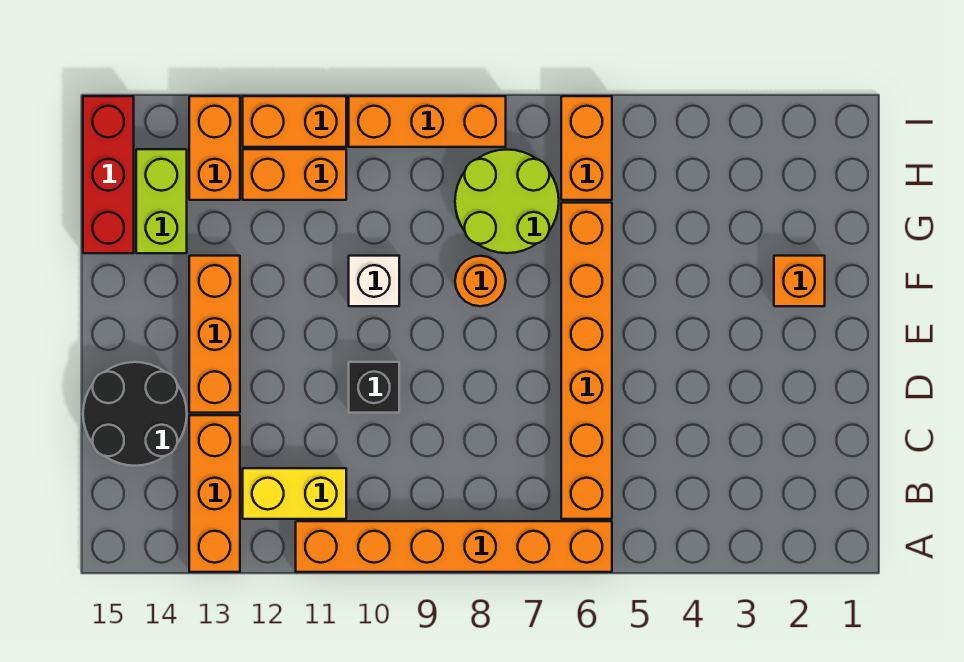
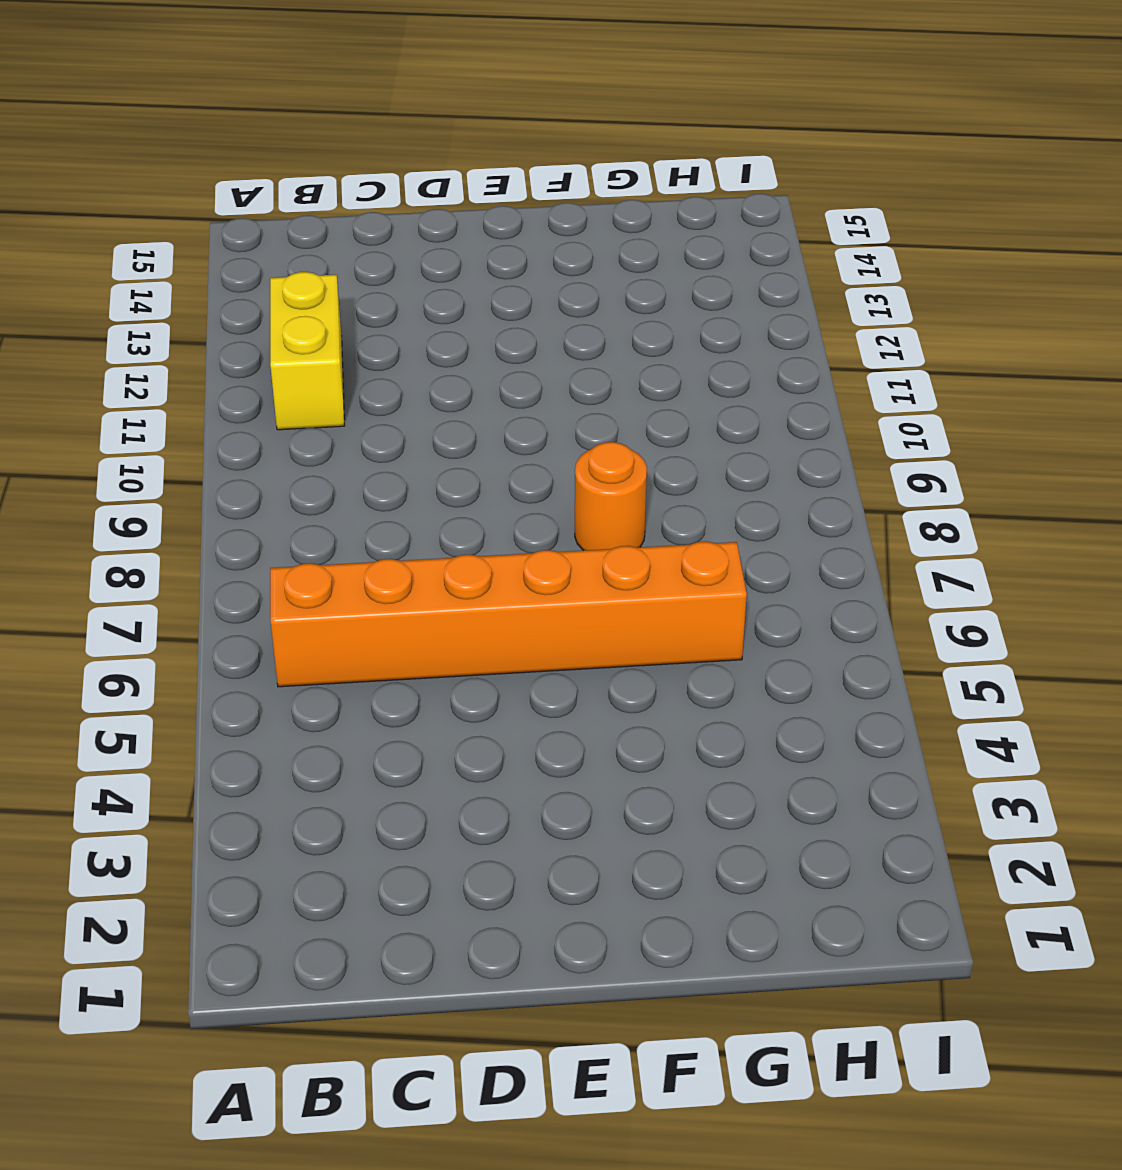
none -> orange brick A6:A11 level 1
none -> orange brick A13:C13 level 1
none -> black round brick C14:D15 level 1

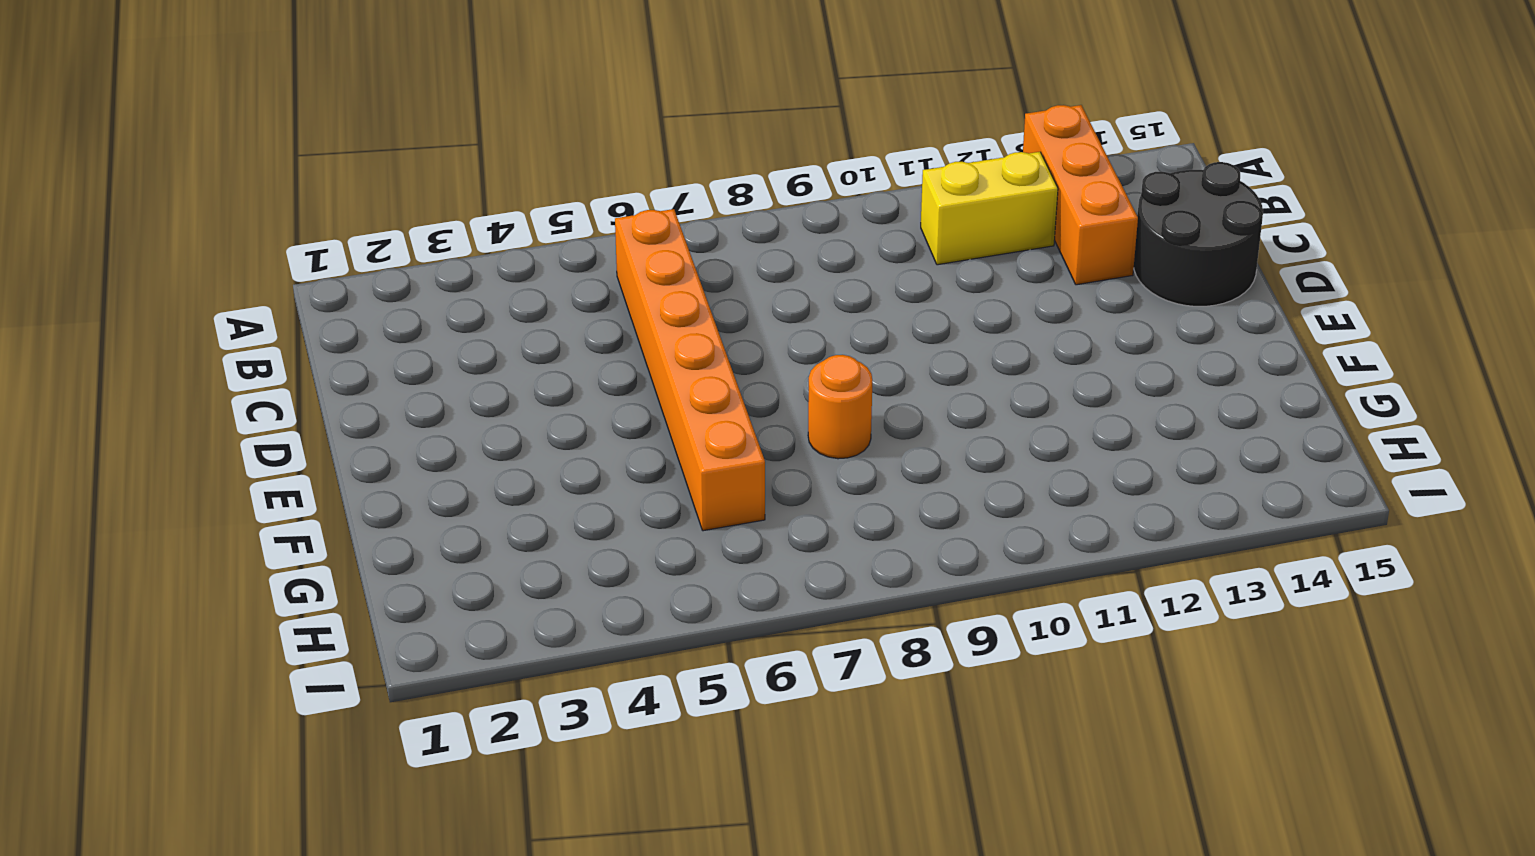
none -> orange brick A6:A11 level 1
none -> black brick D10 level 1
none -> orange brick D13:F13 level 1

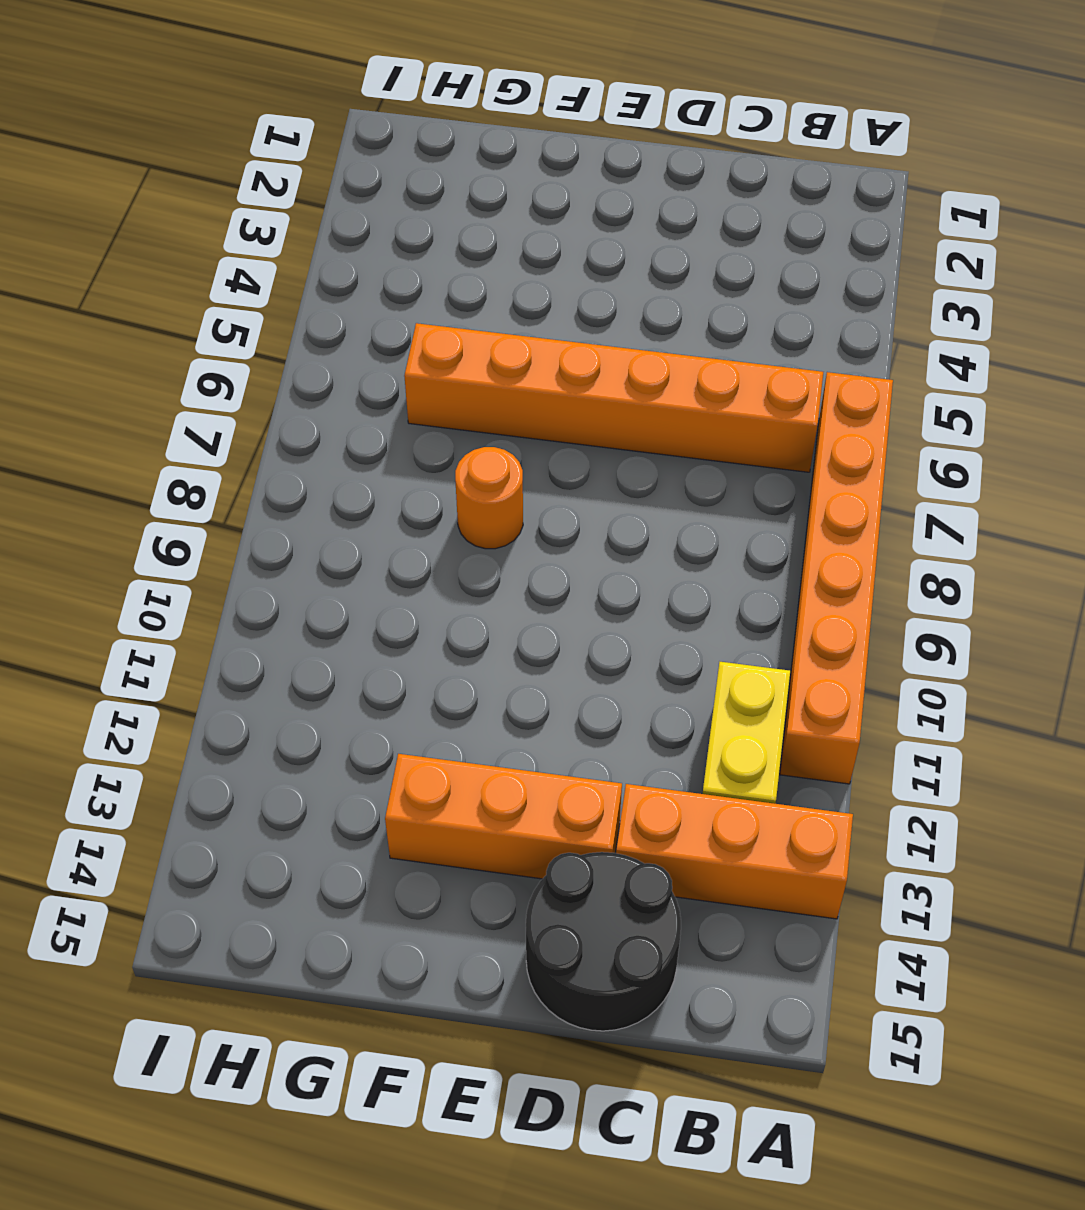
none -> black brick D10 level 1
none -> orange brick F2 level 1
none -> white brick F10 level 1

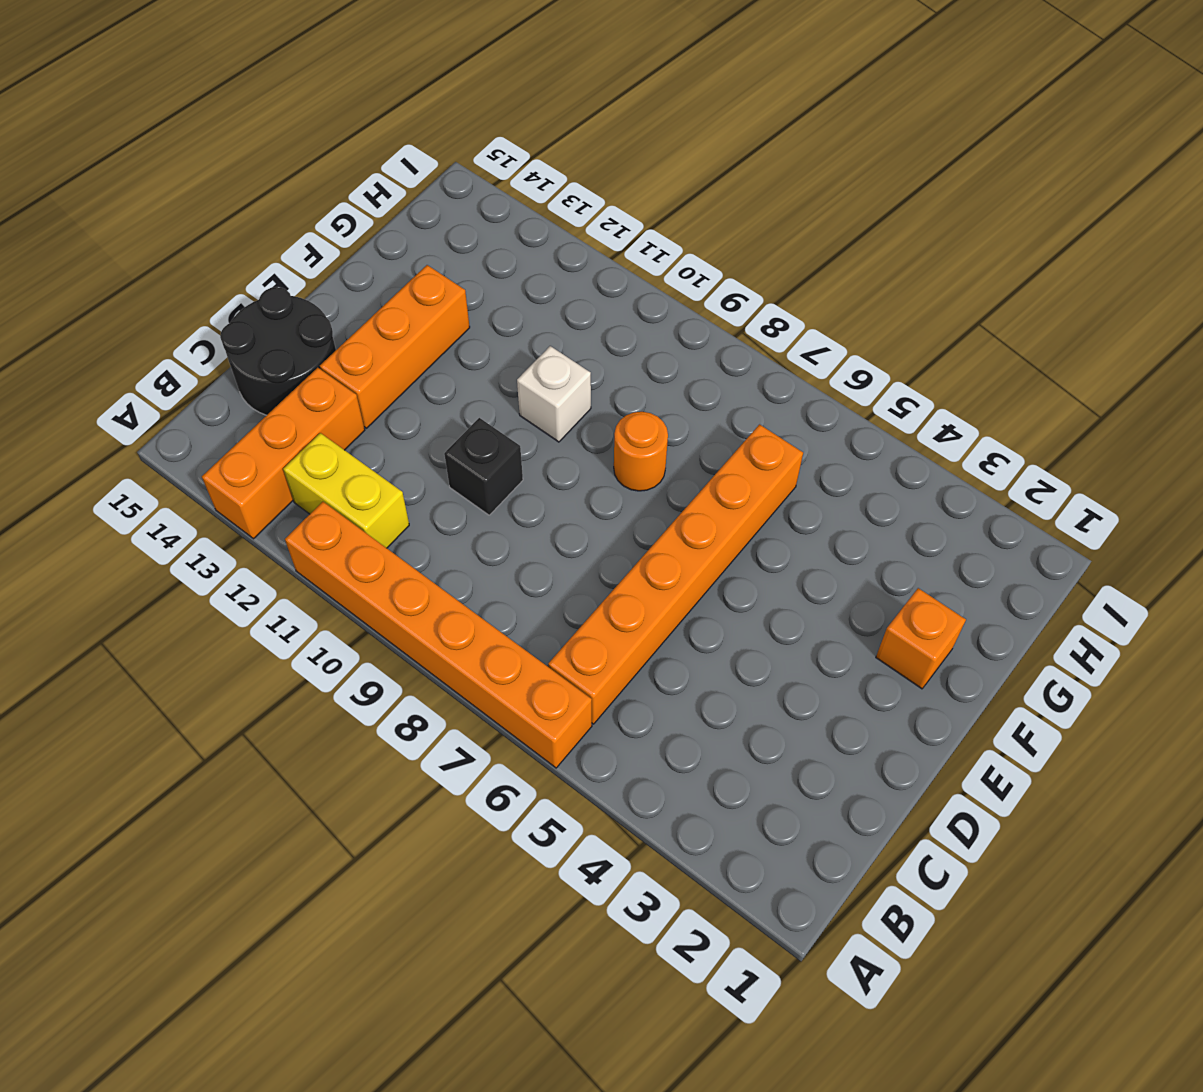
none -> lime round brick G7:H8 level 1
none -> lime brick G14:H14 level 1
none -> red brick G15:I15 level 1

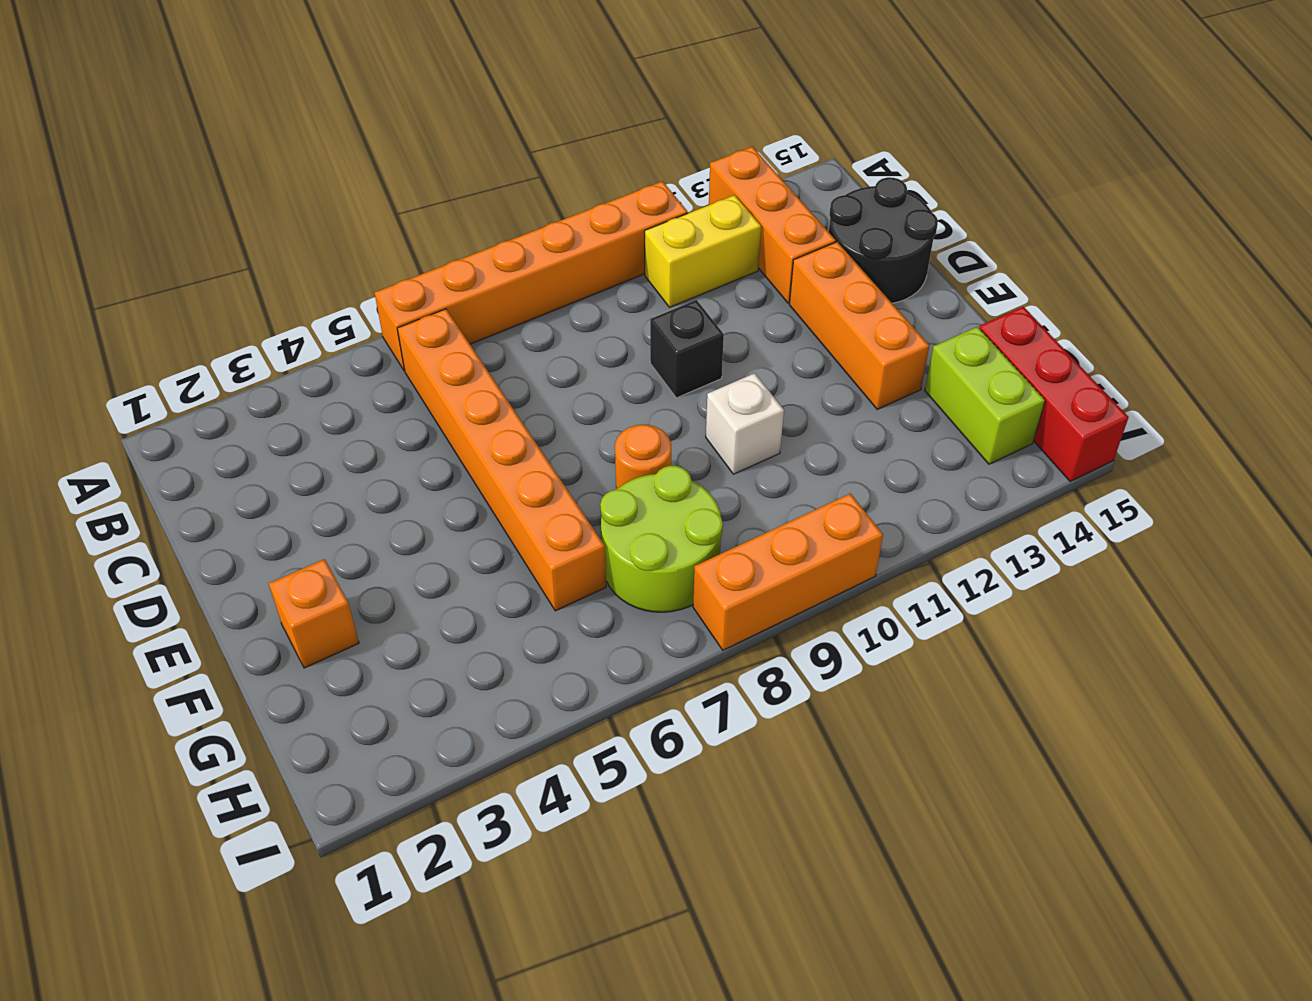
none -> orange brick H6:I6 level 1
none -> orange brick H11:H12 level 1
none -> orange brick H13:I13 level 1

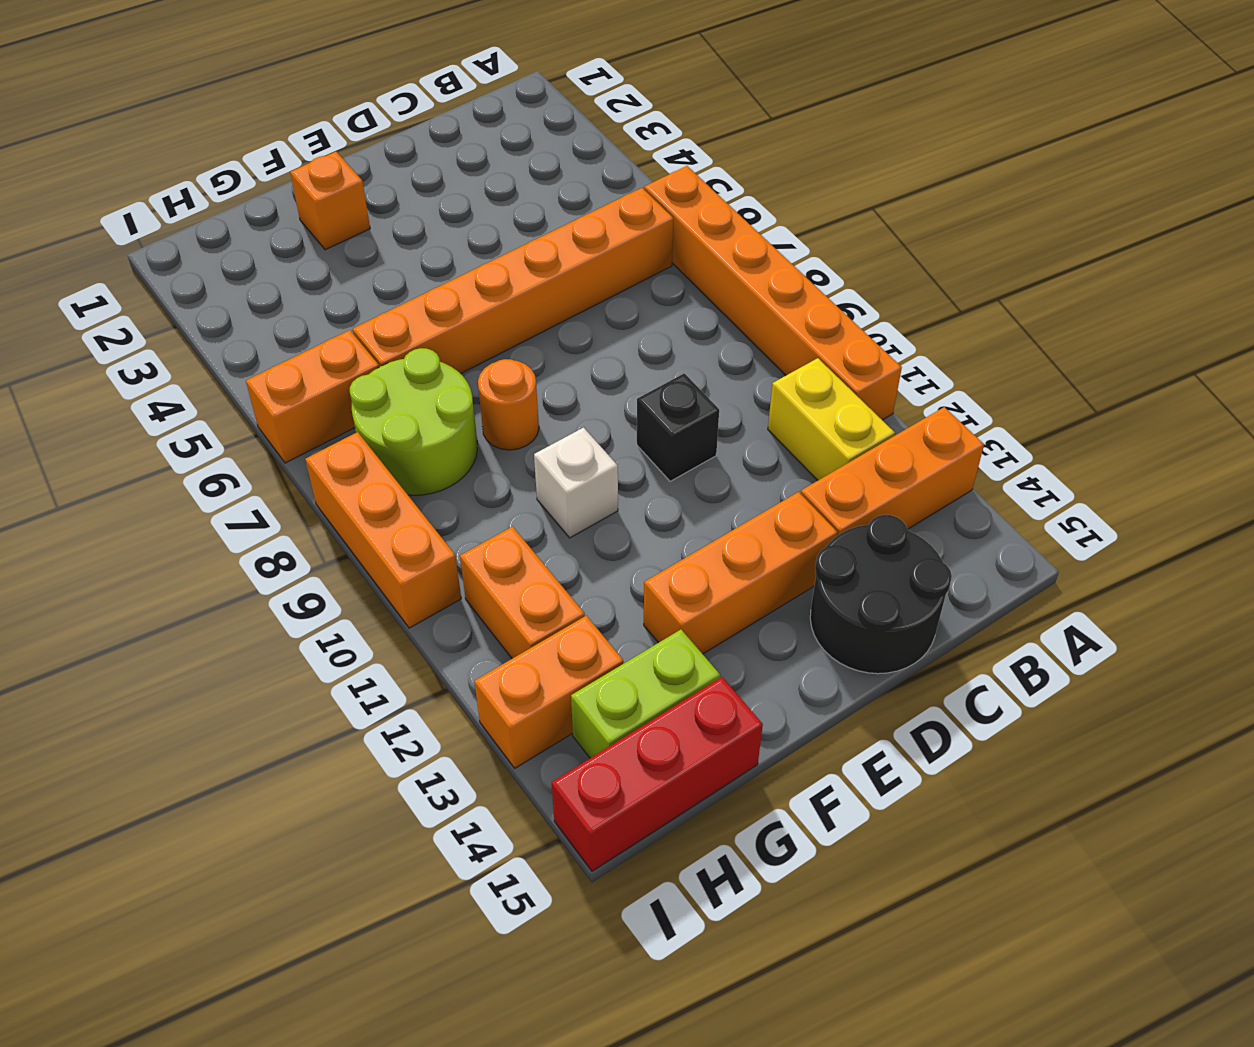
none -> orange brick I11:I12 level 1

